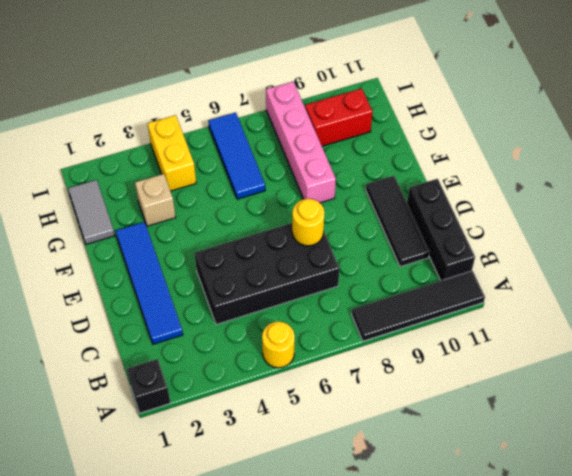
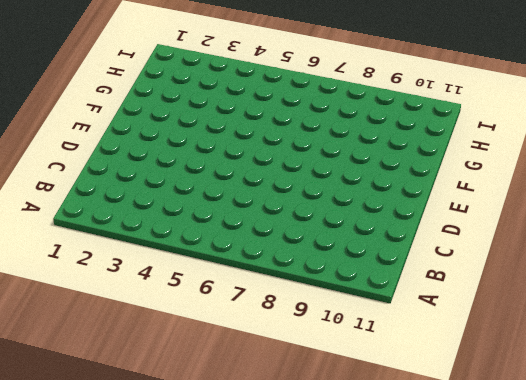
none -> black brick A1 level 1
none -> yellow round brick A5 level 1
none -> black tile A8:A11 level 1

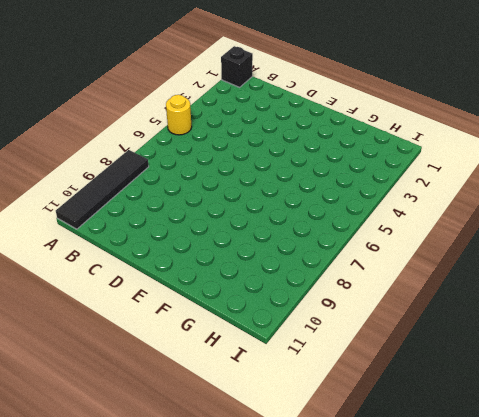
none -> black brick B11:D11 level 1
none -> blue tile C2:F2 level 1
none -> black brick C4:D7 level 1

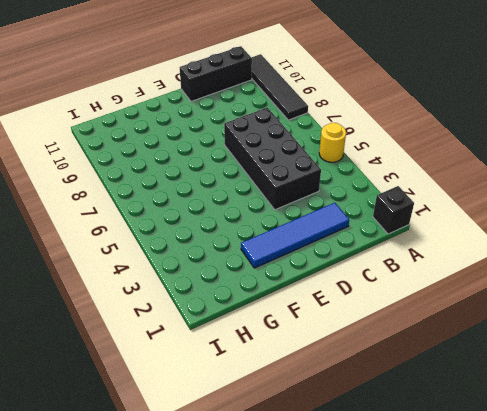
none -> black tile C10:E10 level 1
none -> pink brick F8:I8 level 1
none -> grey tile G1:H1 level 1

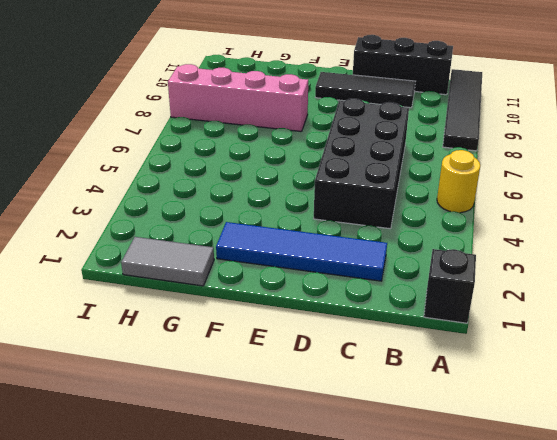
none -> tan brick G3 level 1
none -> blue tile G6:I6 level 1
none -> yellow brick H4:I4 level 1

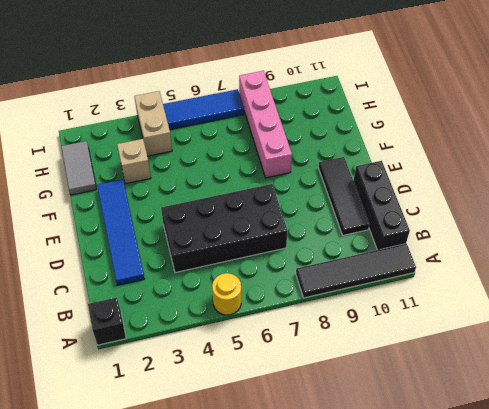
tan brick H4:I4 level 1 -> yellow brick H4:I4 level 1
blue tile I5:I7 level 1 -> blue tile G6:I6 level 1
none -> red brick H9:H10 level 1
none -> yellow round brick D7 level 2

